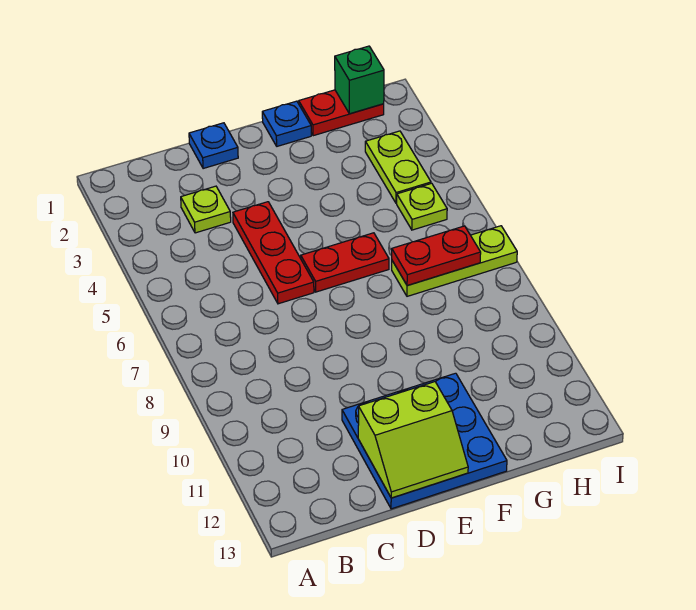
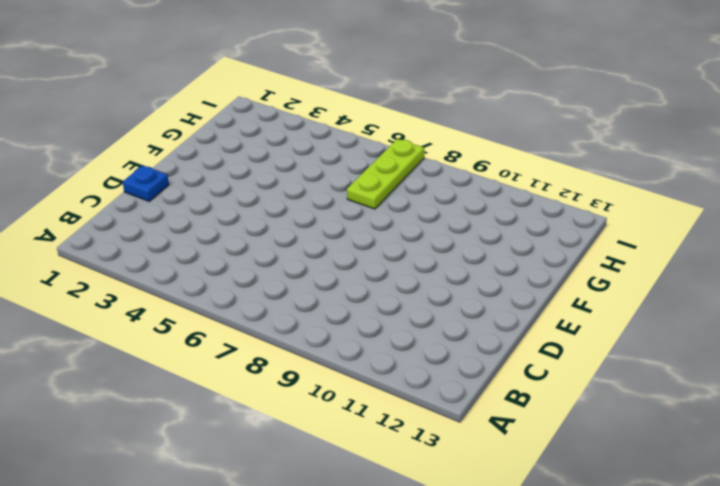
none -> lime plate C3 level 1
none -> red plate D4:D6 level 1
none -> blue plate D11:F13 level 1

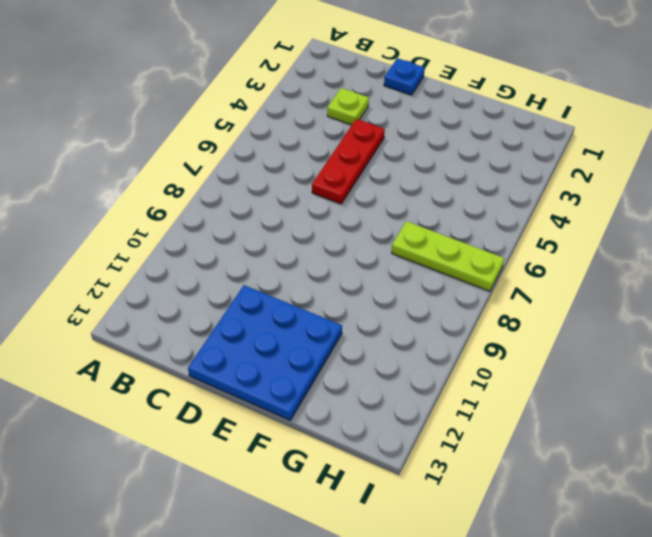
none -> red plate E6:F6 level 1
none -> blue plate F1 level 1
none -> red plate G1:H1 level 1

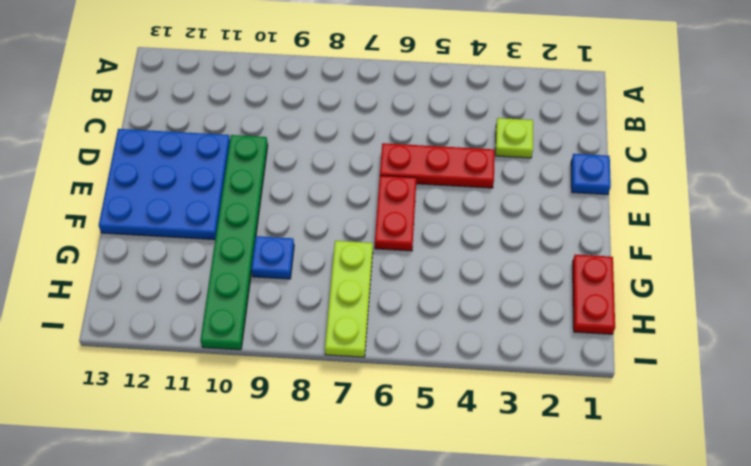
green plate D10:I10 level 1 -> none
blue plate G9 level 1 -> blue plate F1 level 1
none -> lime plate H3:H4 level 1
none -> lime plate H5 level 1
none -> lime slope D12:E13 level 2 top 12

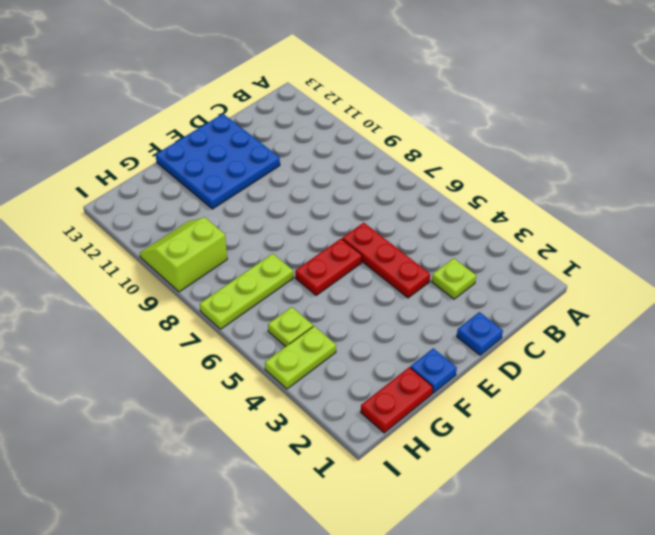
lime plate H4:I4 level 1 -> lime plate H3:H4 level 1
lime slope H9:I10 level 1 top 9 -> lime slope D12:E13 level 2 top 12
none -> red plate G7:H7 level 2
none -> green brick H1 level 2

